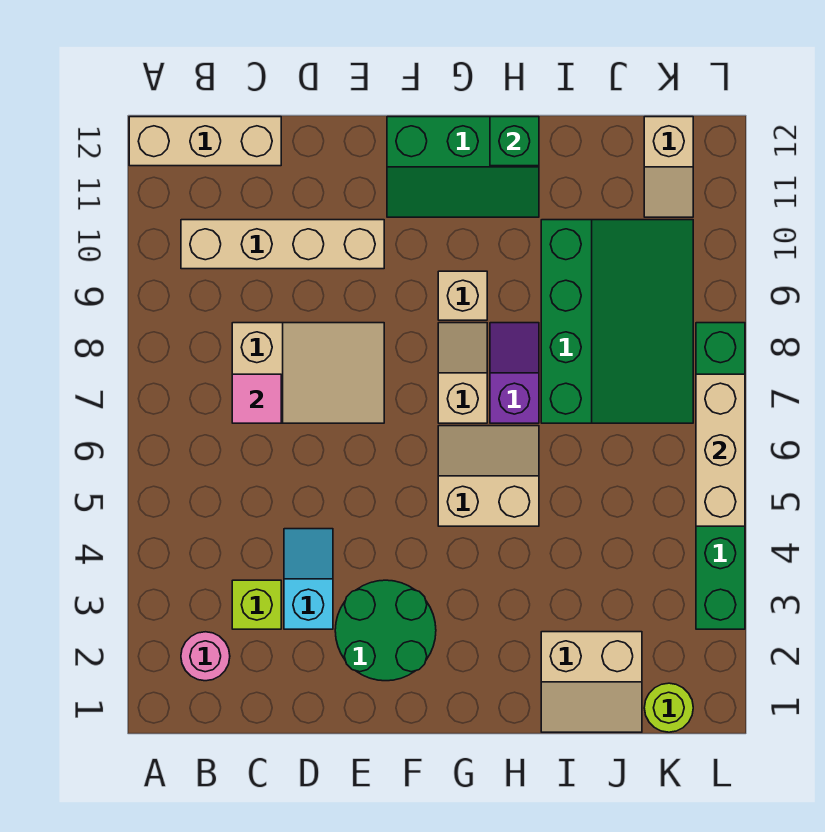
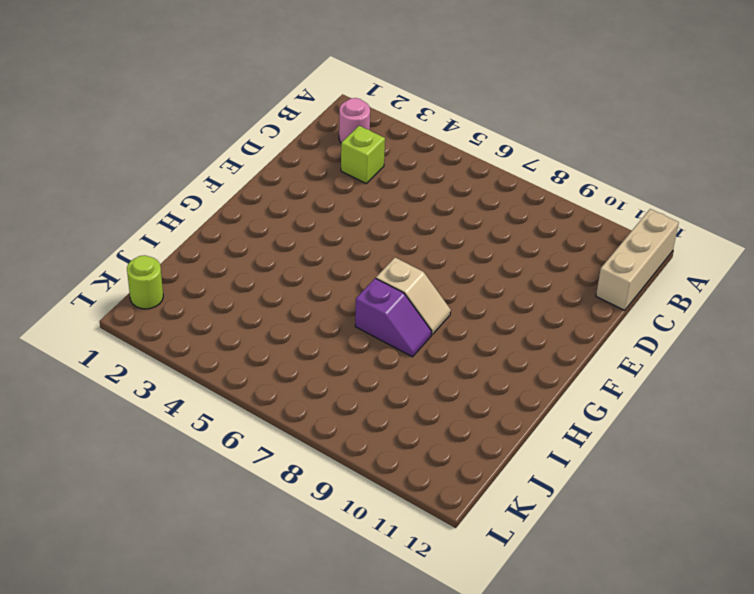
none -> tan brick B10:E10 level 1
none -> tan slope C7:E8 level 1 top C
none -> cyan slope D3:D4 level 1 top 3

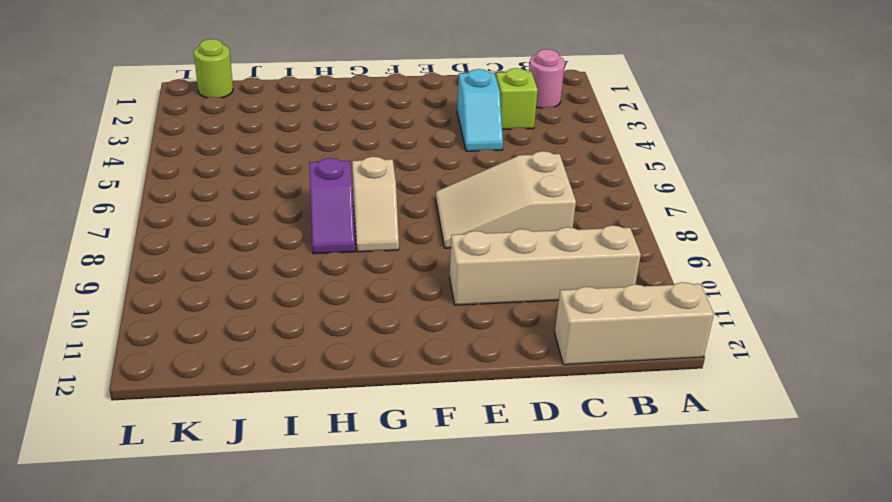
none -> green round brick E2:F3 level 1
none -> green slope F11:H12 level 1 top 12
none -> tan slope G5:H6 level 1 top 5

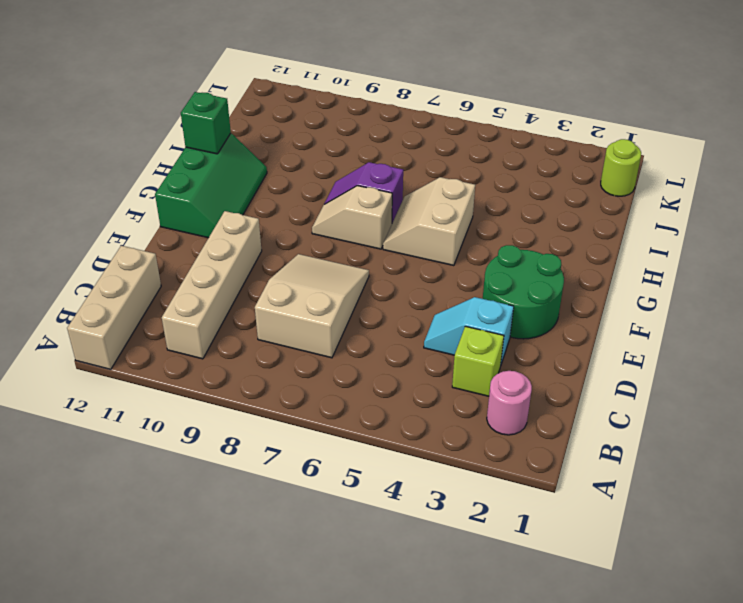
none -> tan brick G9 level 1
none -> tan slope I1:J2 level 1 top 2
none -> green slope I7:K10 level 1 top I

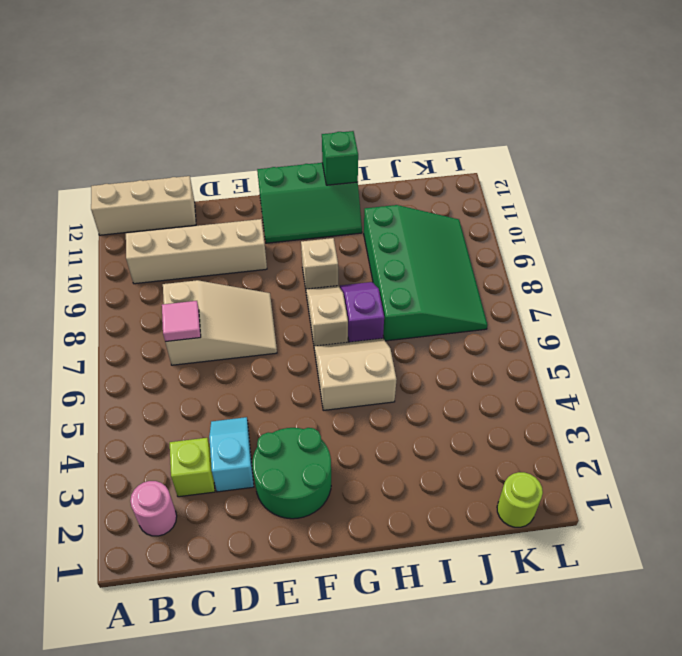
none -> tan slope I1:J2 level 1 top 2
none -> tan slope K11:K12 level 1 top 12
none -> green brick L3:L8 level 1

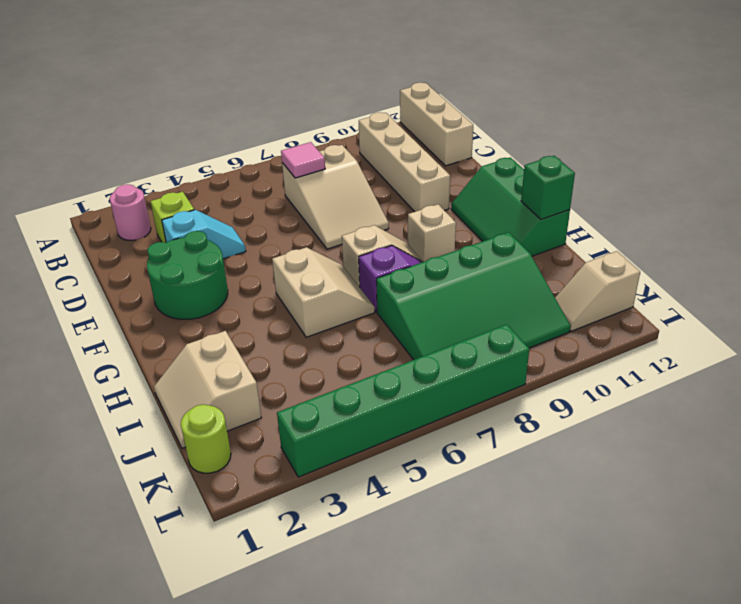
none -> tan brick L5:L7 level 2

